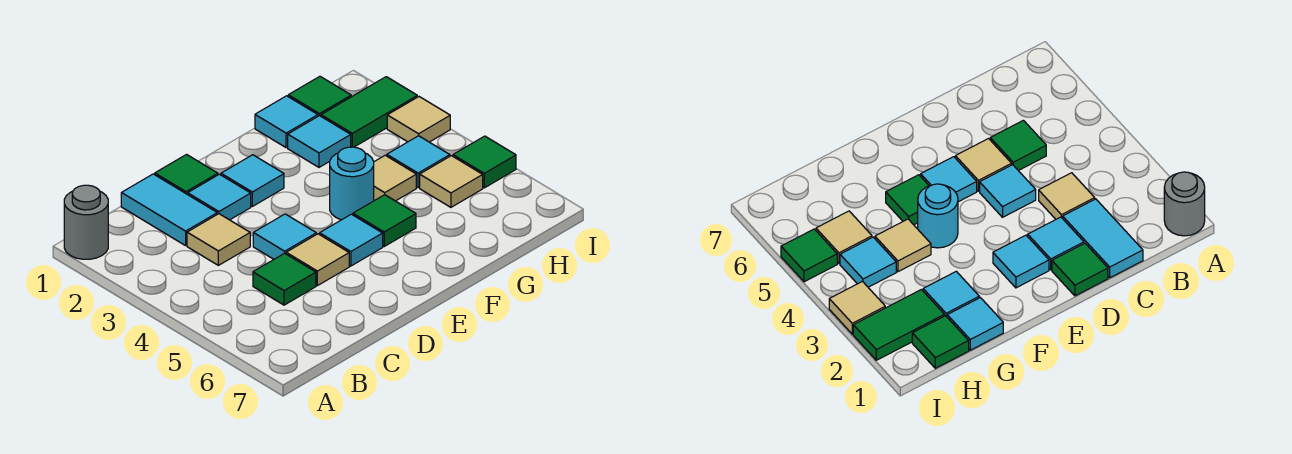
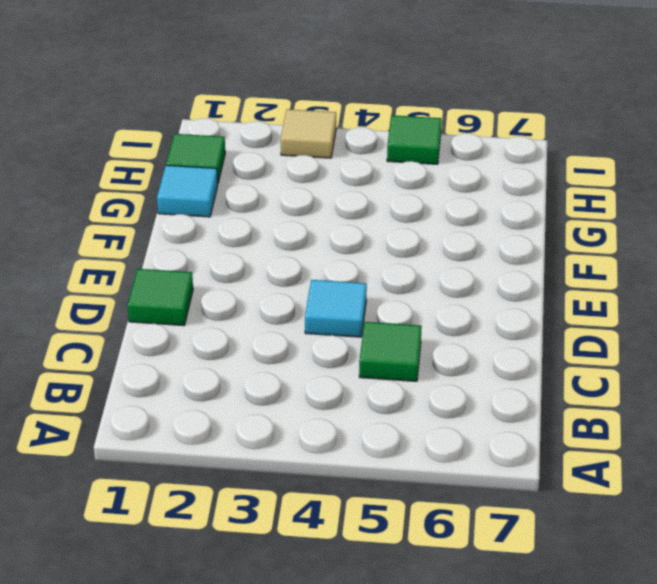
none -> grey round brick A1 level 1
none -> cyan tile C1:C2 level 1
none -> tan tile C3 level 1

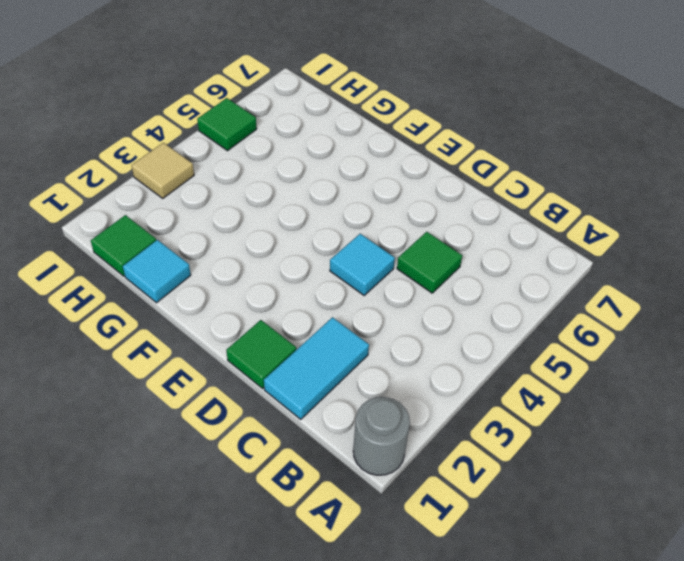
none -> tan tile C3 level 1
none -> cyan tile D2 level 1
none -> tan tile D5 level 1

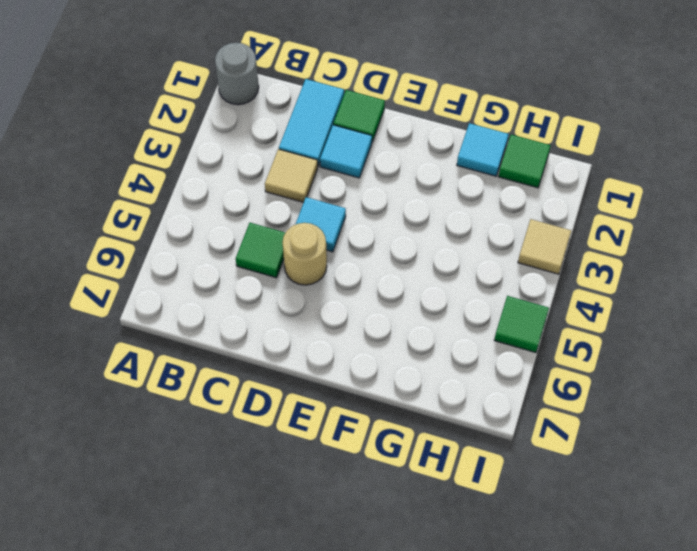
tan round brick D5 level 1 -> tan tile D5 level 1
none -> cyan tile E2 level 1
none -> cyan tile E5 level 1
none -> cyan round brick F4 level 1

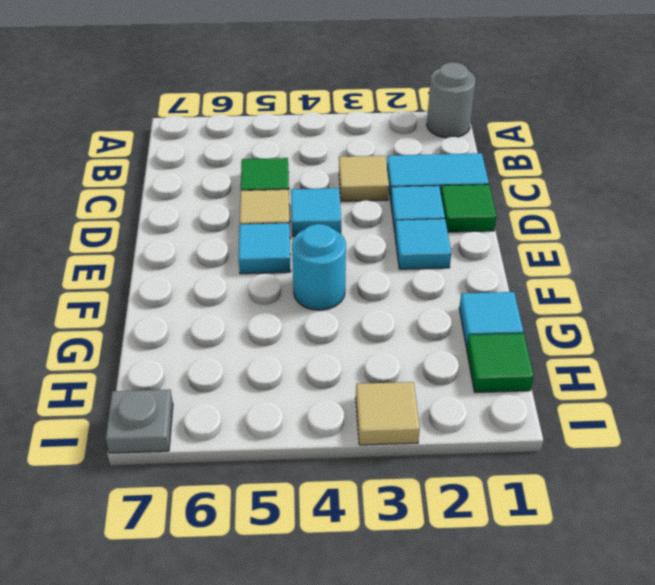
grey plate I7 level 1 -> none
none -> green tile F5 level 1
none -> cyan tile G2 level 1
none -> tan tile G4 level 1

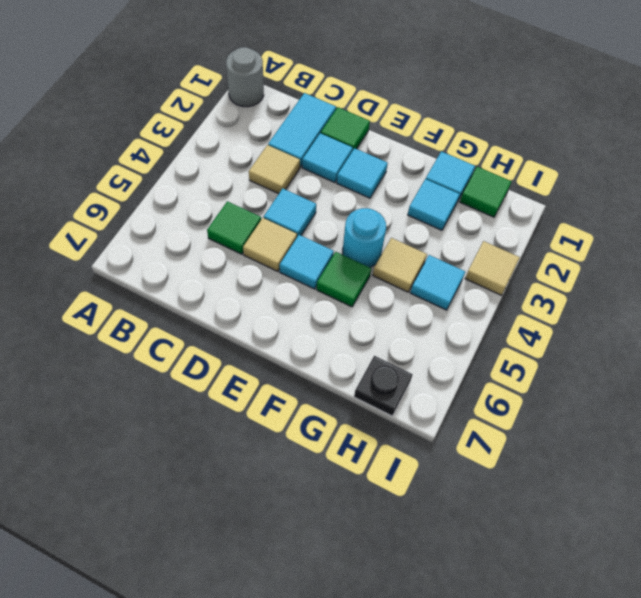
black plate H7 level 1 -> none
none -> green tile H2:I2 level 1
none -> tan tile H5 level 1
none -> green tile I5 level 1

